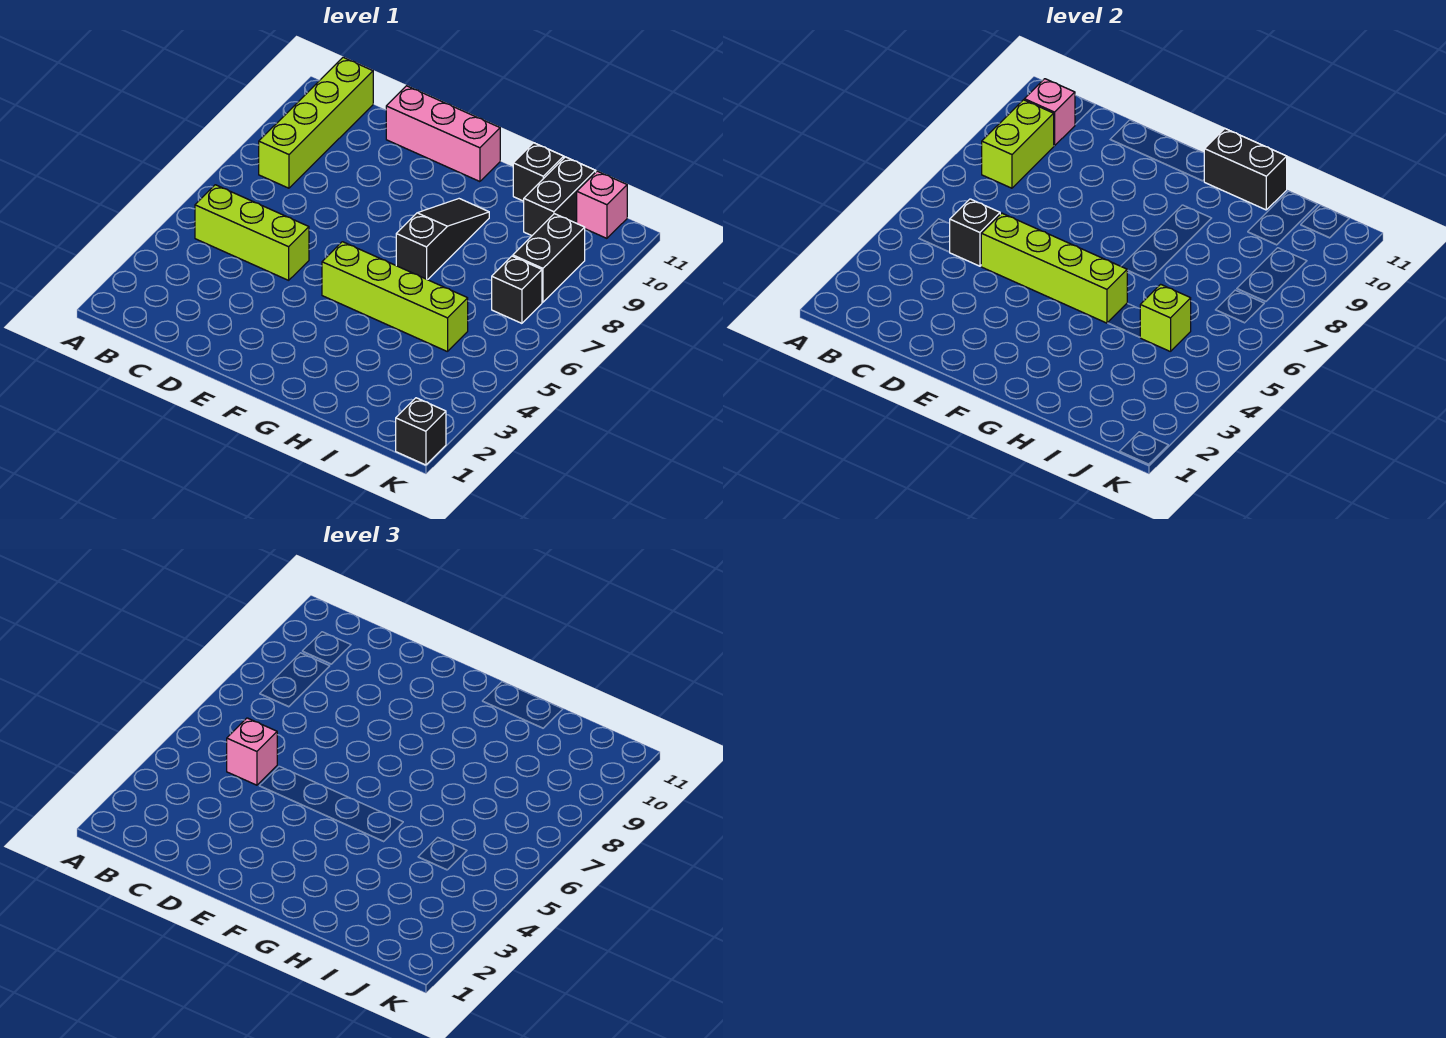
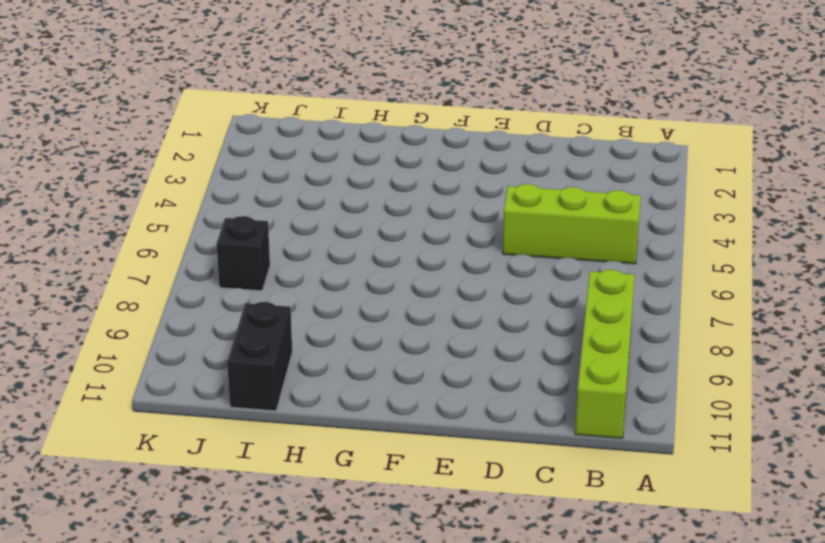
none -> pink brick D11:F11 level 1
none -> lime brick F5:I5 level 1
none -> black slope G7:G9 level 1 top 7

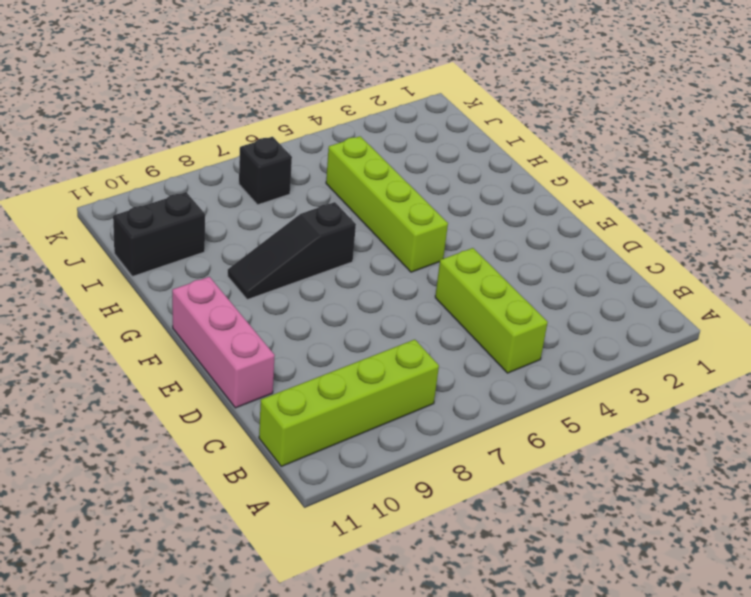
none -> black brick H11 level 1
none -> black brick J8:J9 level 1
none -> pink brick J11 level 1

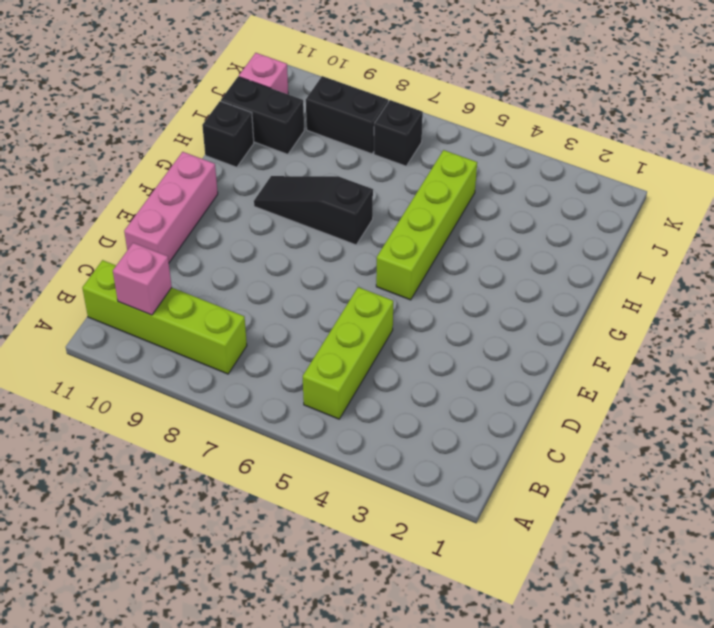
none -> black brick K1 level 1
none -> lime brick B8:B9 level 2
none -> black brick C5 level 2

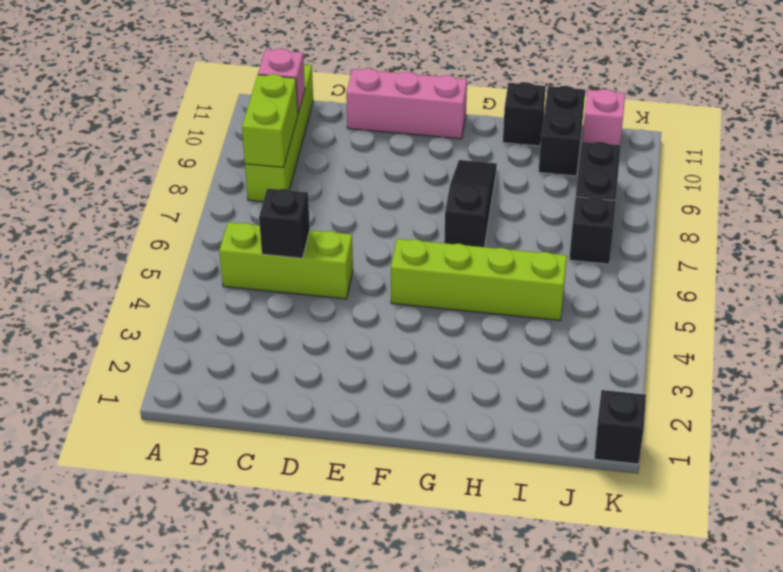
none -> lime brick D5:G5 level 2
none -> black brick G11:H11 level 2
none -> lime brick I5 level 2

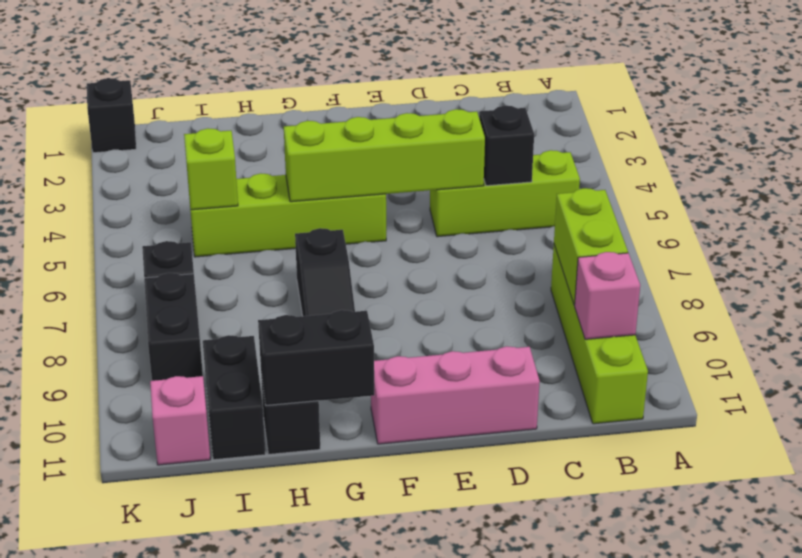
none -> pink brick C5 level 3

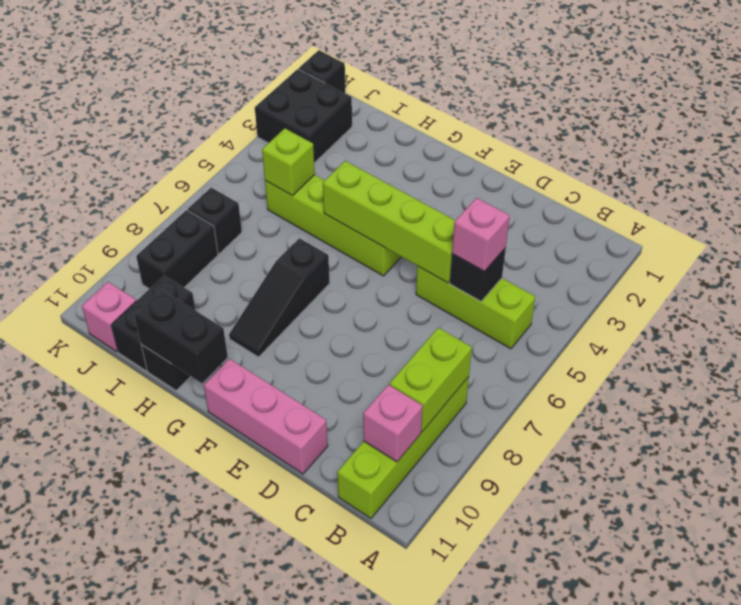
black brick J2:K3 level 1 -> none

